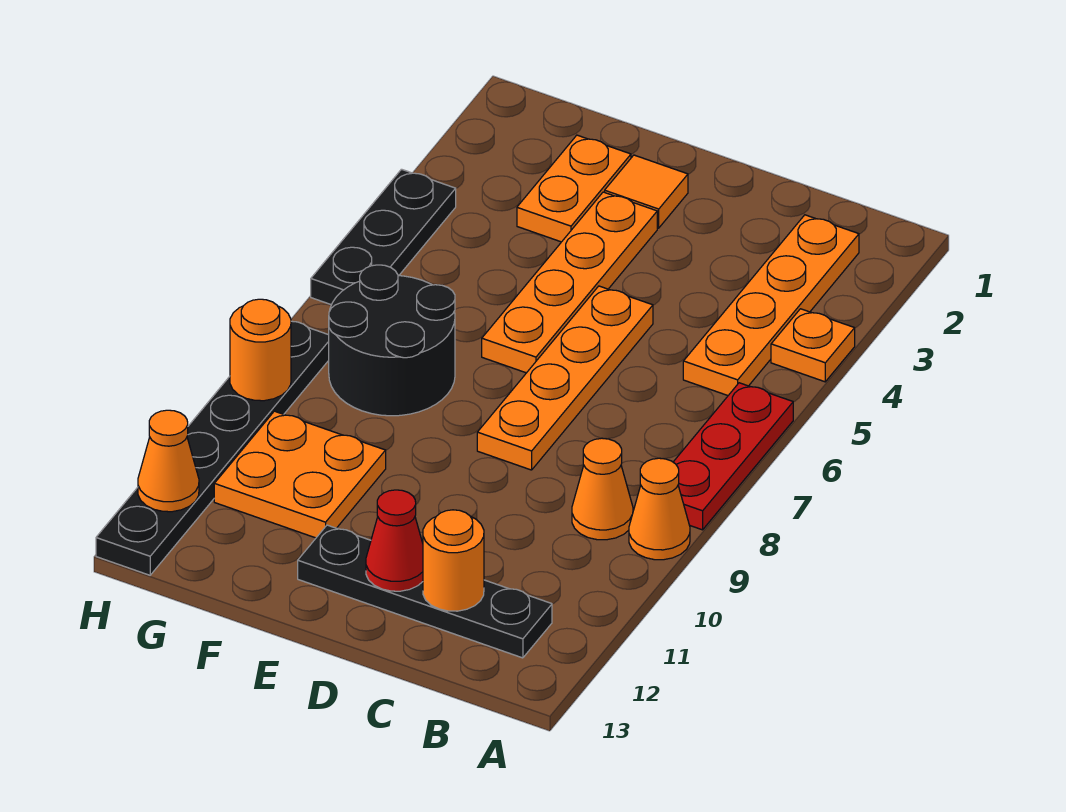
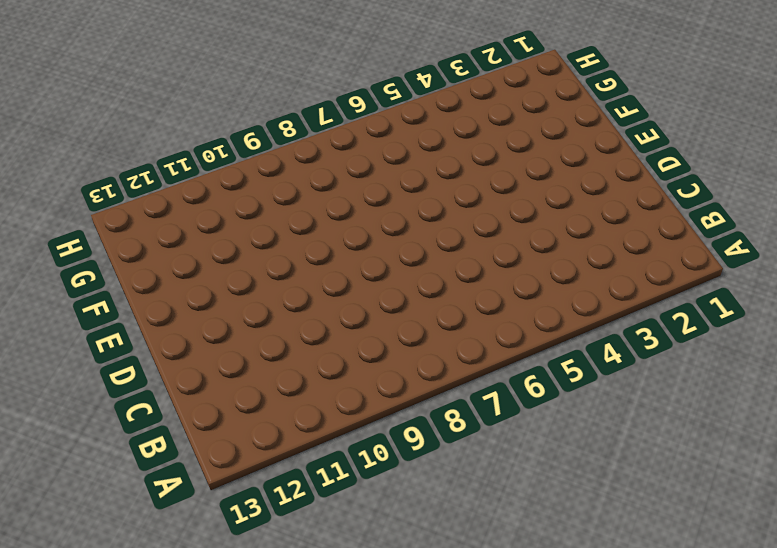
none -> orange plate A4 level 1
none -> red plate A6:A8 level 1
none -> orange cone A9 level 1

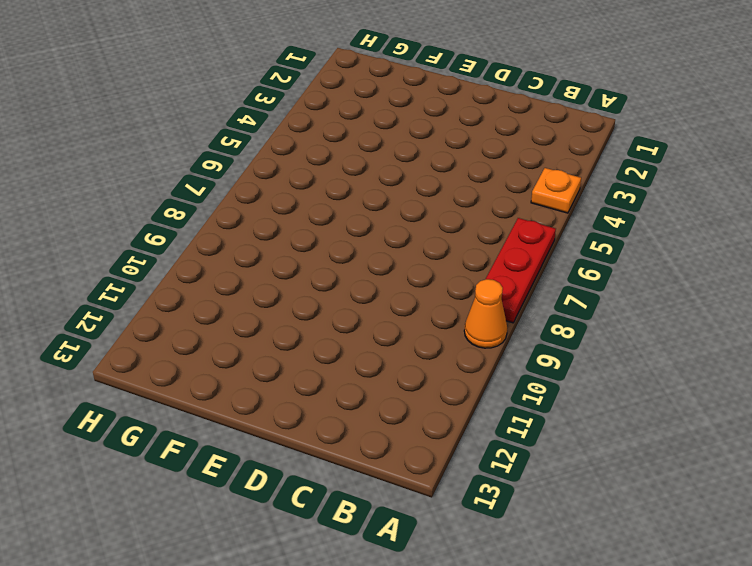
none -> orange plate B2:B5 level 1
none -> orange cone B9 level 1
none -> black plate B12:E12 level 1

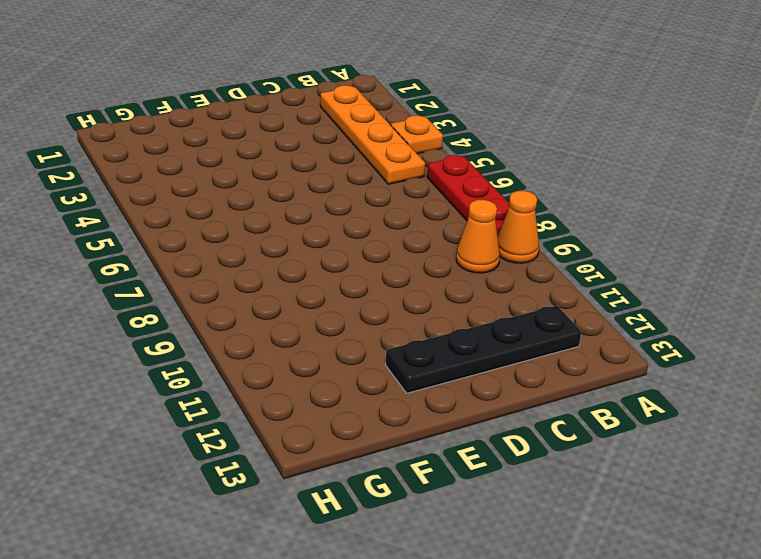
none -> orange plate D5:D8 level 1
none -> orange tile E2 level 1
none -> orange plate E3:E6 level 1

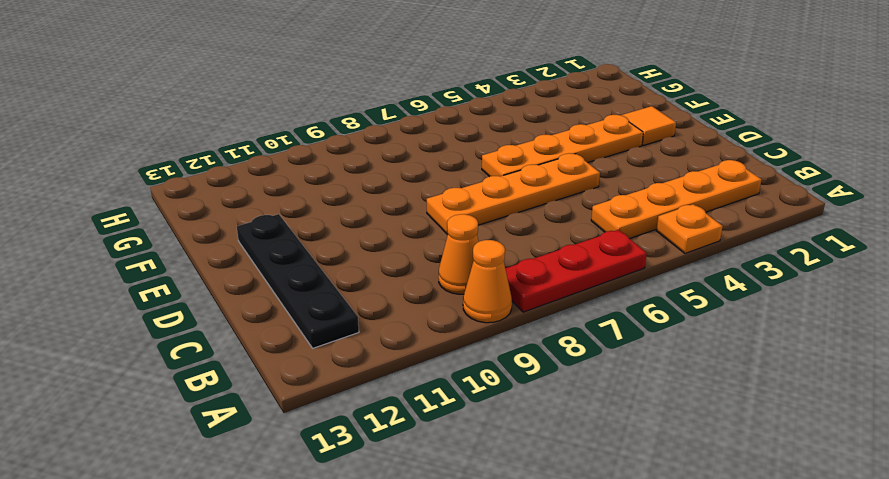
none -> orange plate F2:F3 level 1
none -> black round brick F7:G8 level 1
none -> orange plate F10:G11 level 1

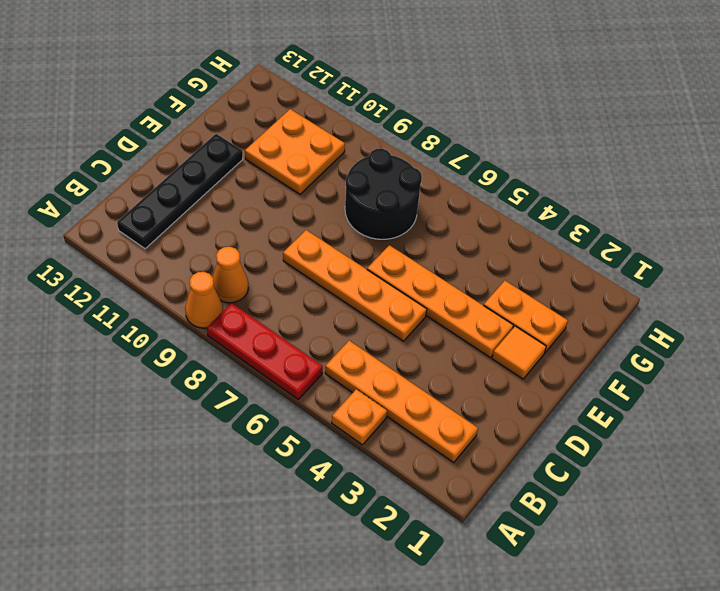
none -> black plate H4:H6 level 1
none -> black plate H8:H13 level 1
none -> orange round brick C12 level 2

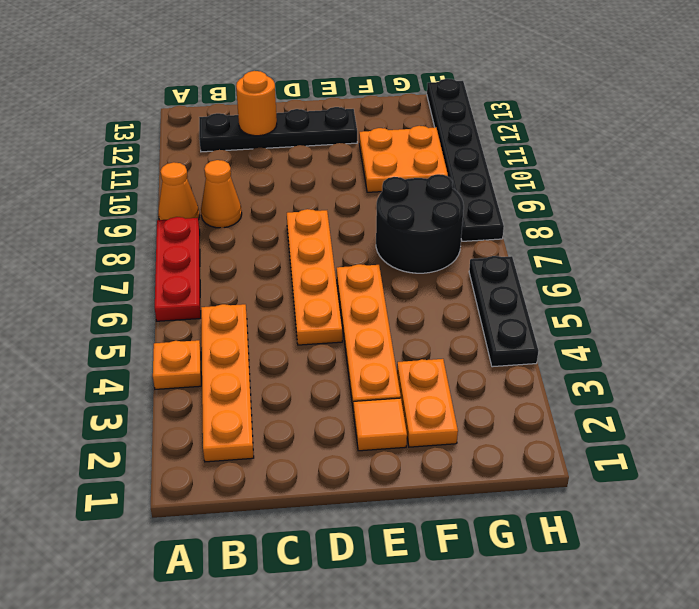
none -> red cone D12 level 2
none -> orange round brick H9 level 2
none -> orange cone H12 level 2

